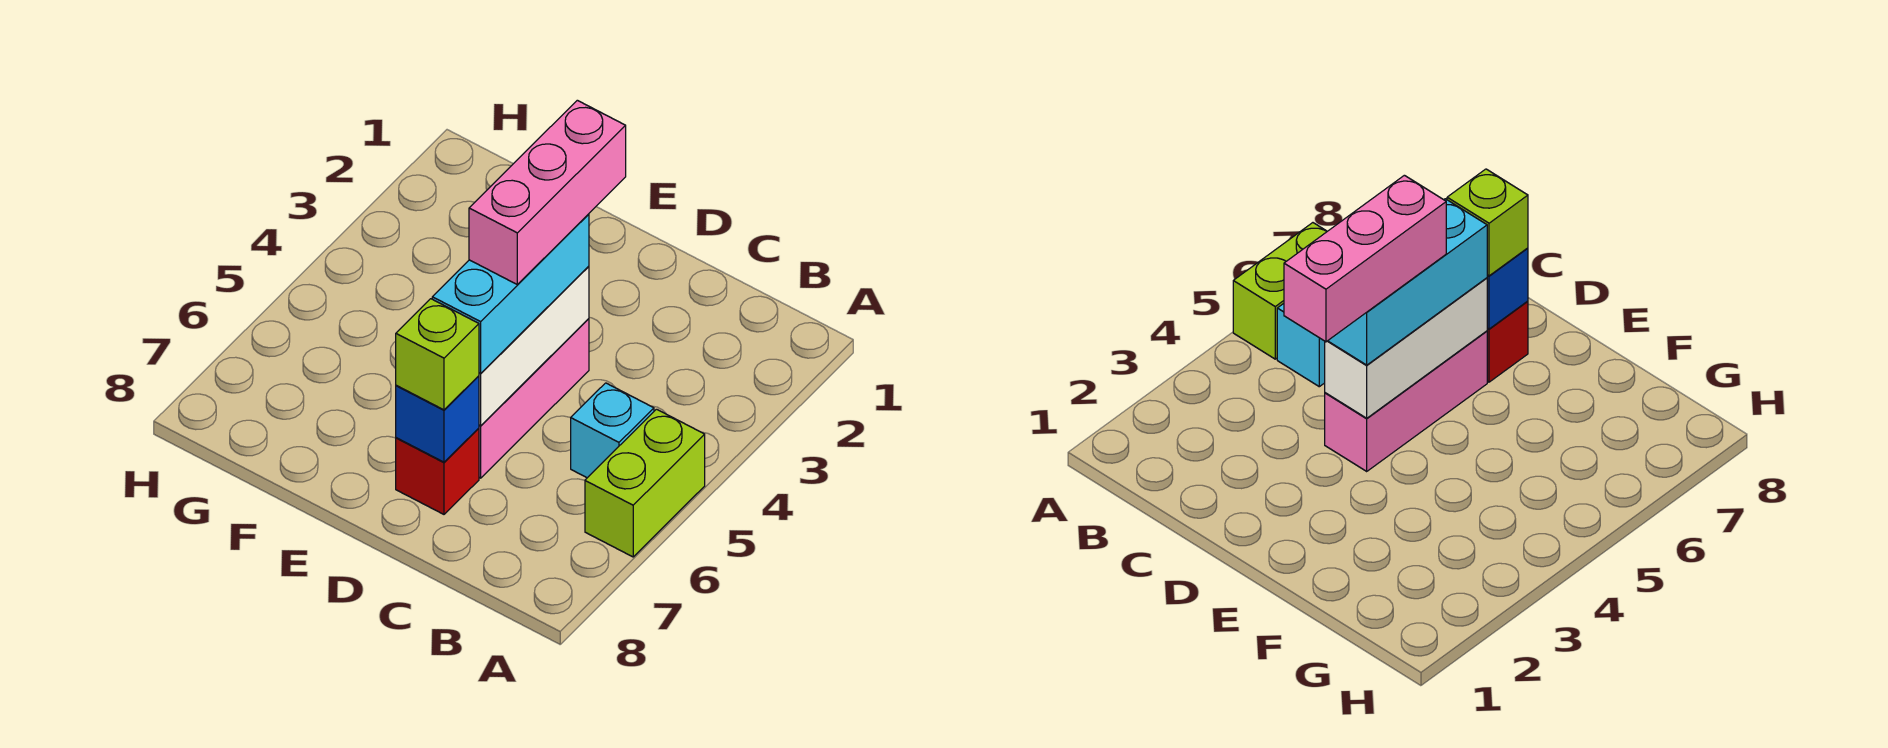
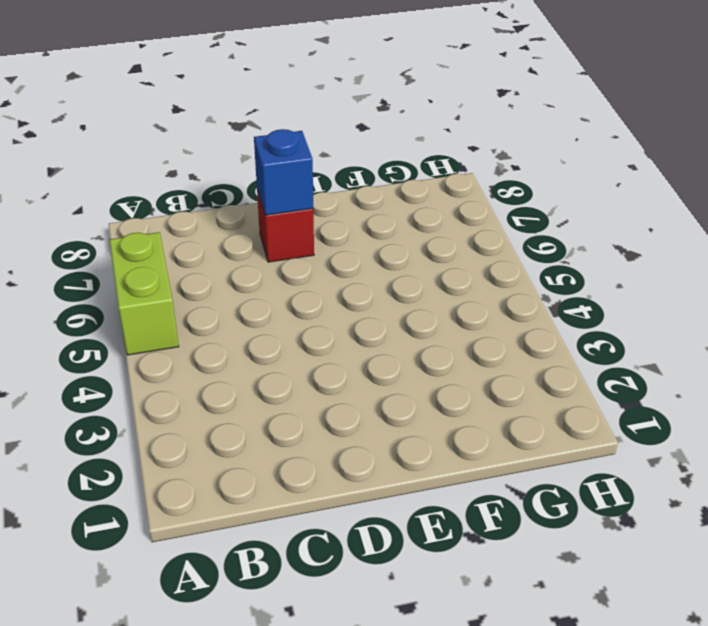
none -> cyan brick B5 level 1
none -> pink brick D4:D6 level 1

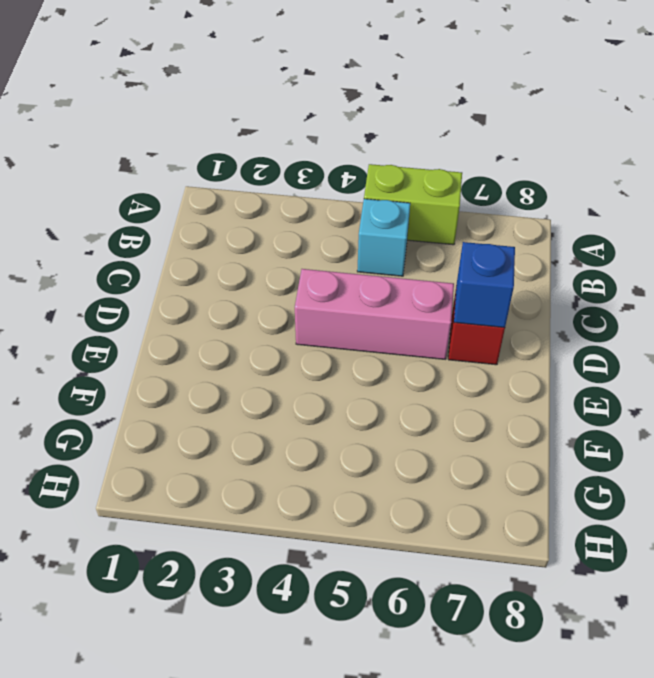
none -> white brick D4:D6 level 2
none -> cyan brick D4:D6 level 3

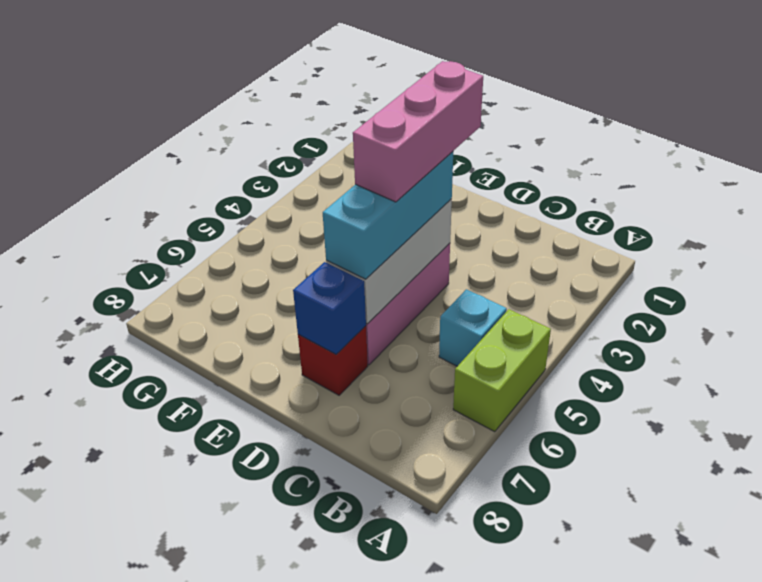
none -> lime brick D7 level 3

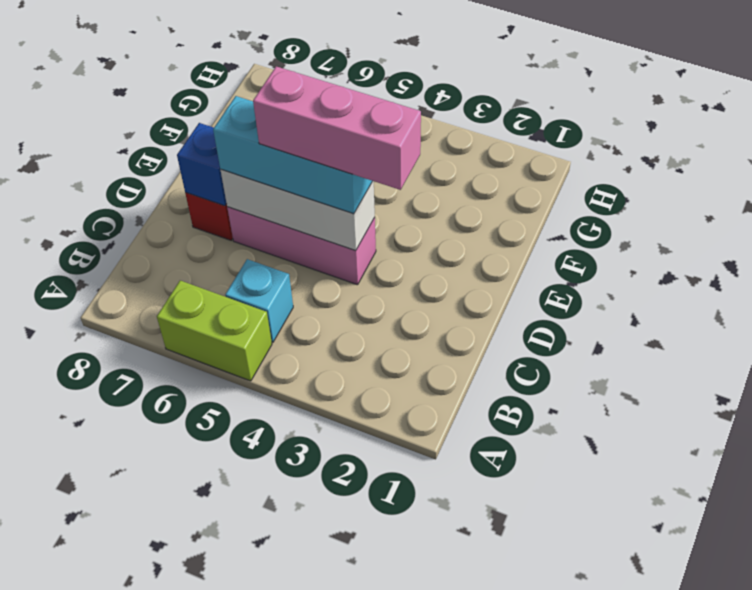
none -> lime brick D7 level 3

